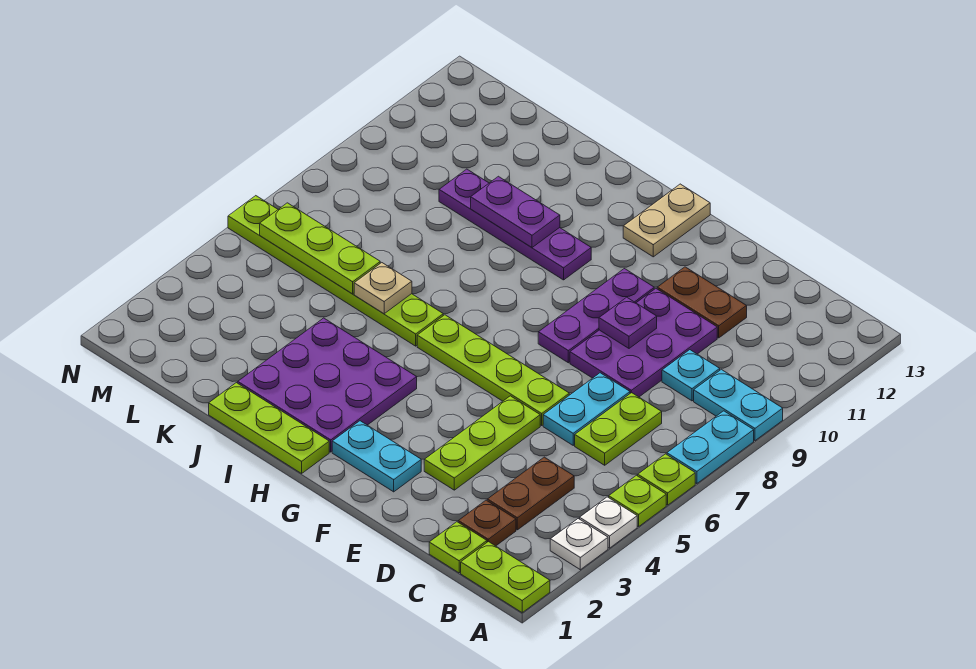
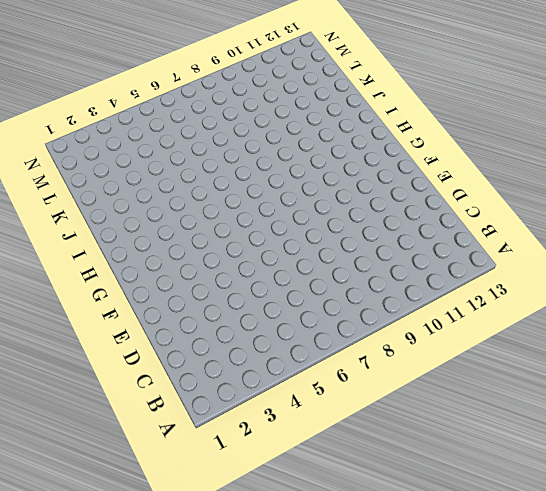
none -> lime plate A1:B1 level 1
none -> white plate A3 level 1
none -> white plate A4 level 1

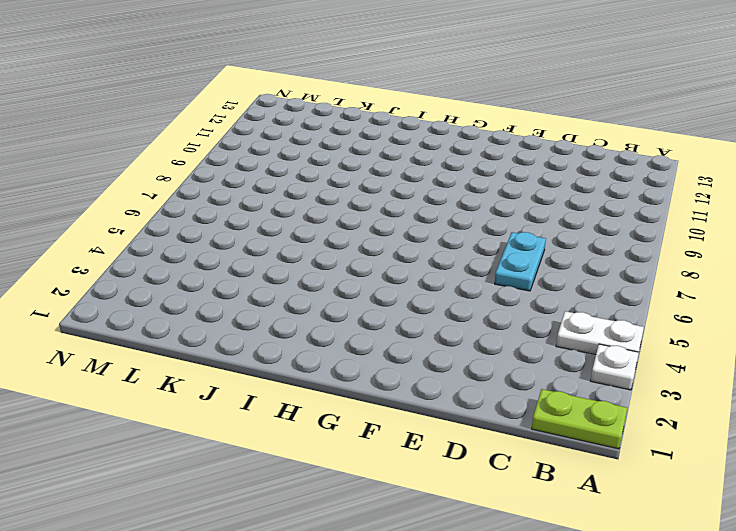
white plate A4:B4 level 1 -> white plate A4 level 1
none -> lime plate A5 level 1
none -> lime plate A6 level 1
none -> cyan plate A7:A8 level 1

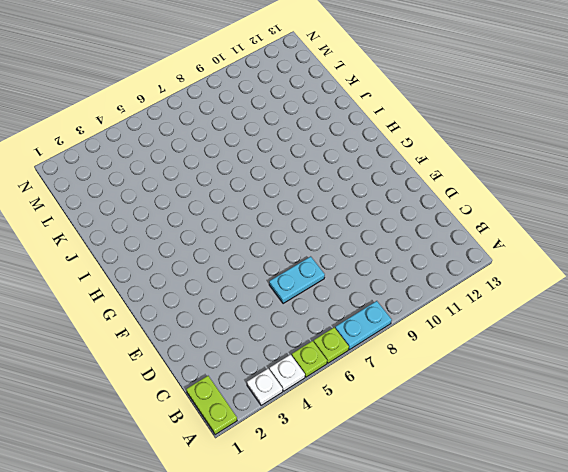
none -> cyan plate A9:B9 level 1
none -> lime plate C1 level 1
none -> brown plate C2 level 1

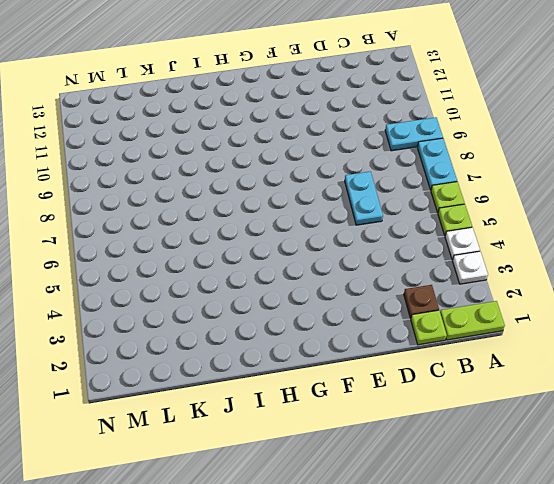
none -> brown plate C3:C4 level 1
none -> lime plate C6:C7 level 1
none -> cyan plate C9 level 1

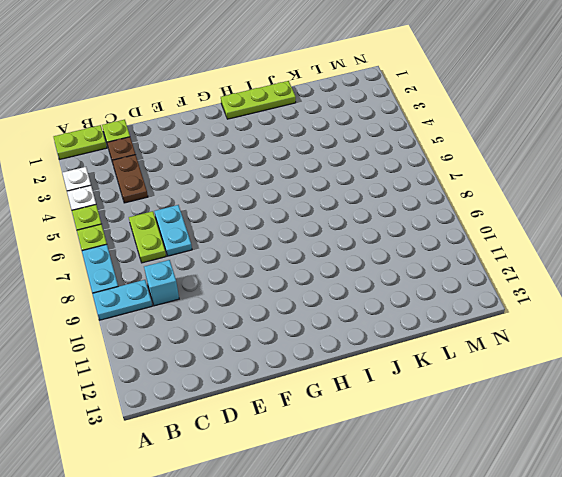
cyan brick C9 level 1 -> cyan plate C9 level 1
none -> purple plate D8:E10 level 1
none -> brown plate D11:E11 level 1
none -> lime plate E3:E5 level 1

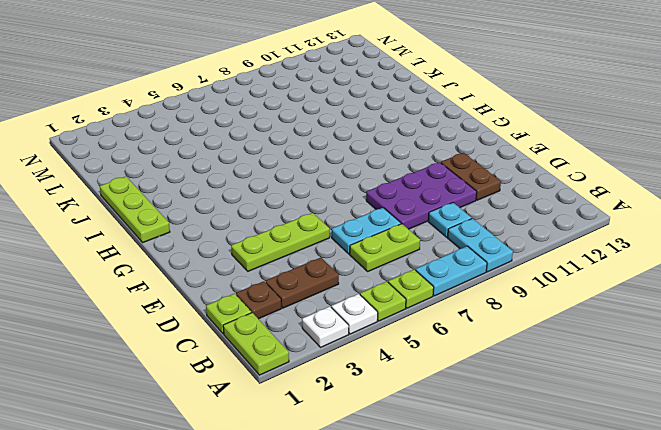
none -> lime plate E6:H6 level 1
none -> cyan plate F2:G2 level 1
none -> purple plate F8:F10 level 1

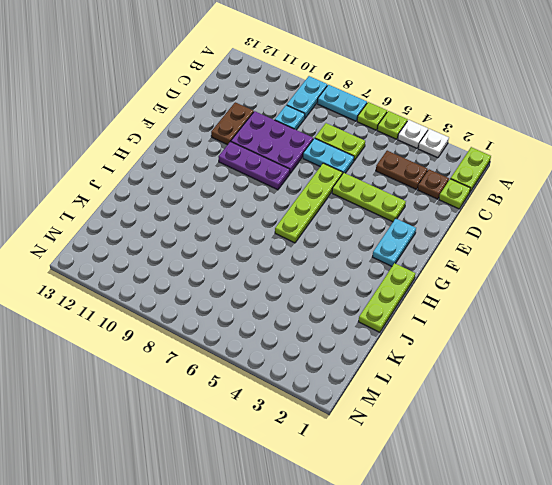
none -> tan plate G12:G13 level 1
none -> purple plate H2:J4 level 1
none -> purple plate H10:K10 level 1

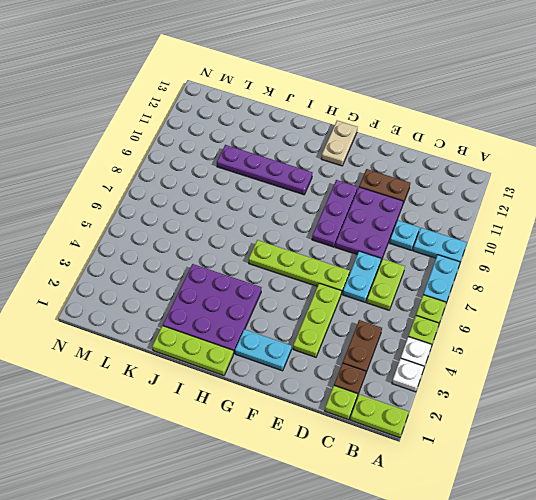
none -> lime plate I6:N6 level 1
none -> purple plate E9 level 2
none -> purple plate I10:J10 level 2

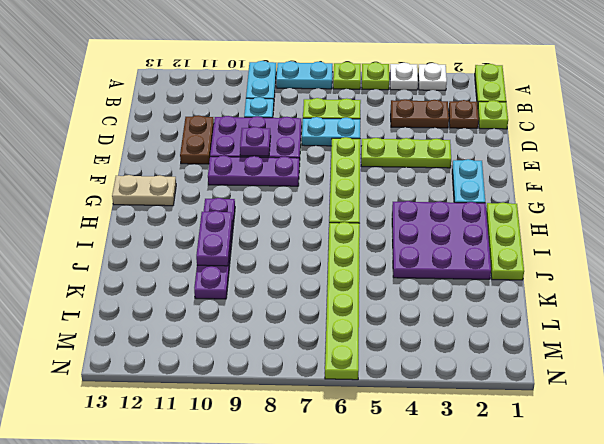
none -> tan plate J6 level 2
none -> lime plate K6:M6 level 2

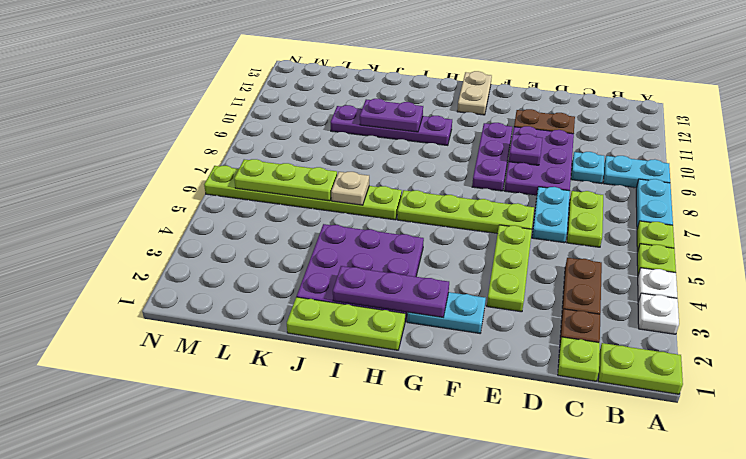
purple plate G2:I2 level 2 -> none

